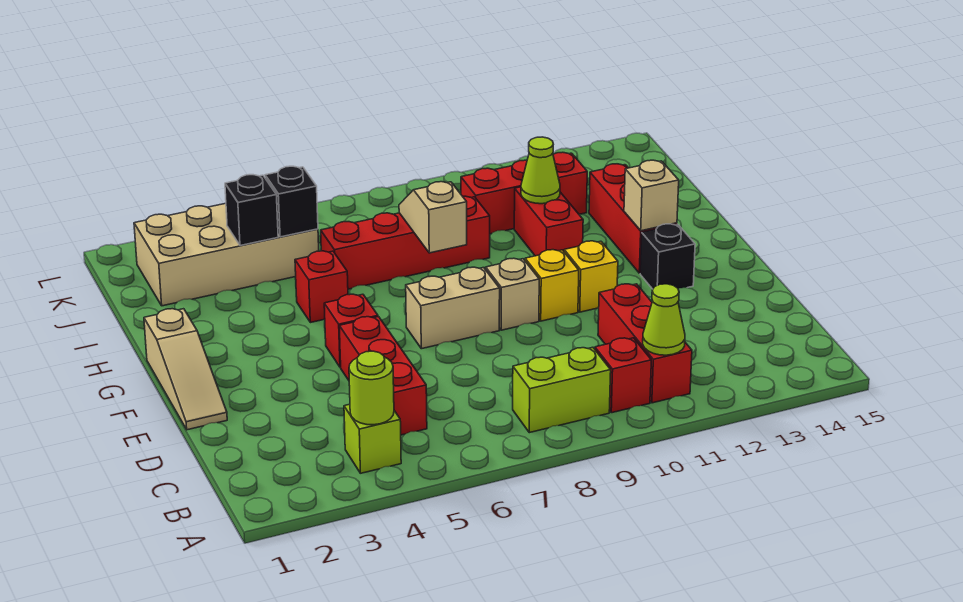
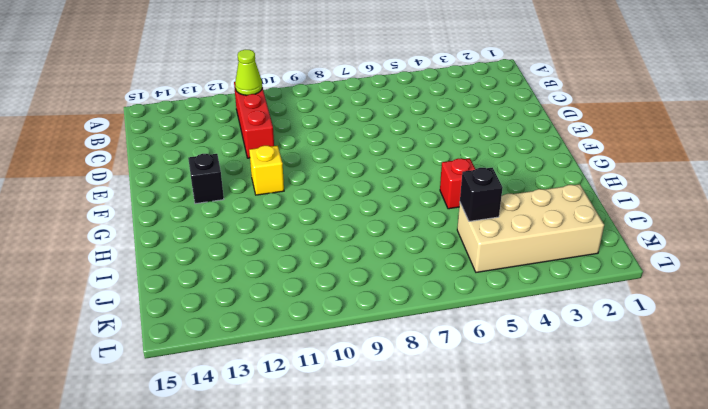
none -> lime brick B4 level 1
none -> lime brick B8:B9 level 1
none -> red brick B10 level 1

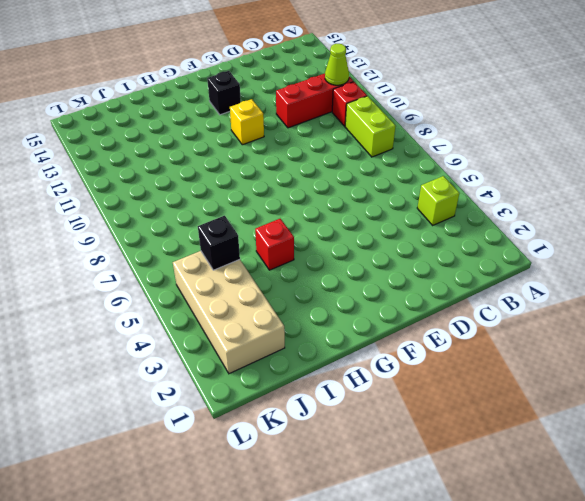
none -> red brick C5:E5 level 1
none -> tan slope E1:G1 level 1 top G
none -> red brick F5 level 1

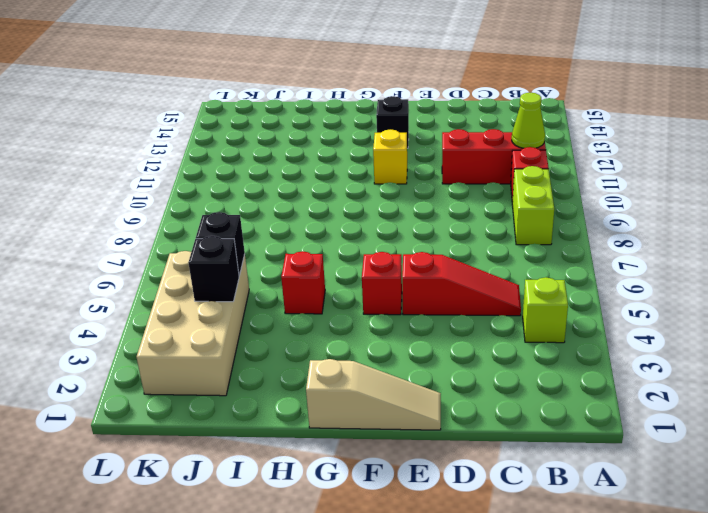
red slope C5:E5 level 1 top E -> red brick C5:E5 level 1
none -> tan brick F7:F8 level 1
none -> tan brick F9 level 1
none -> yellow brick F10 level 1

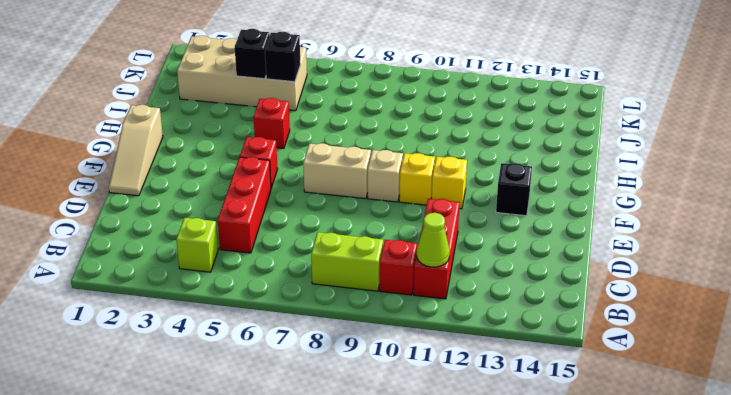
none -> red brick G13:I13 level 1
none -> red brick H11:I11 level 1
none -> red brick I6:I9 level 1

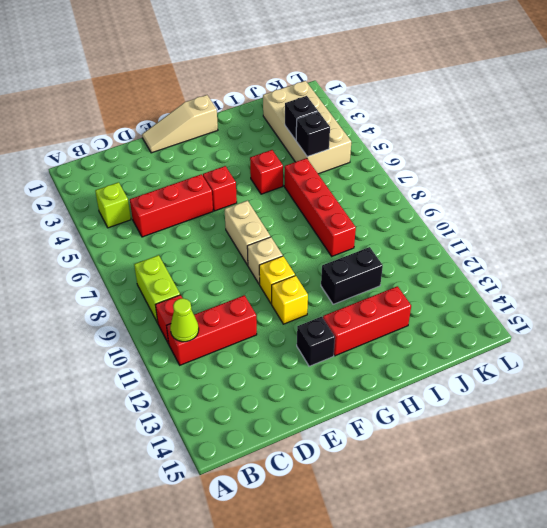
black brick H11:I11 level 1 -> red brick H11:I11 level 1
none -> red brick J10:J12 level 1
none -> lime round brick B4 level 2
none -> tan brick G13 level 2

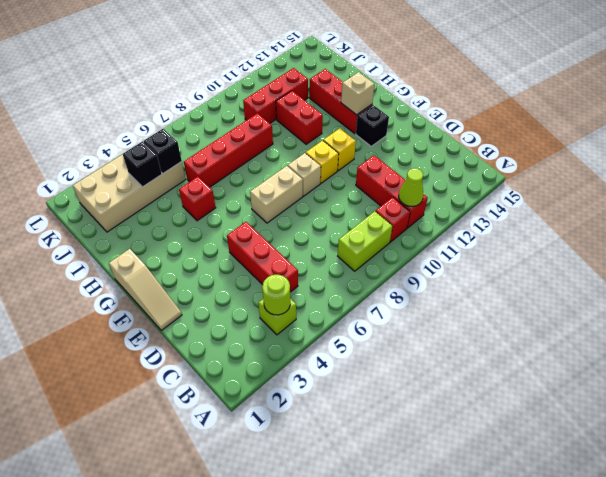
none -> red brick F5 level 1
none -> tan slope H8:I8 level 2 top H
none -> lime cone I11 level 2

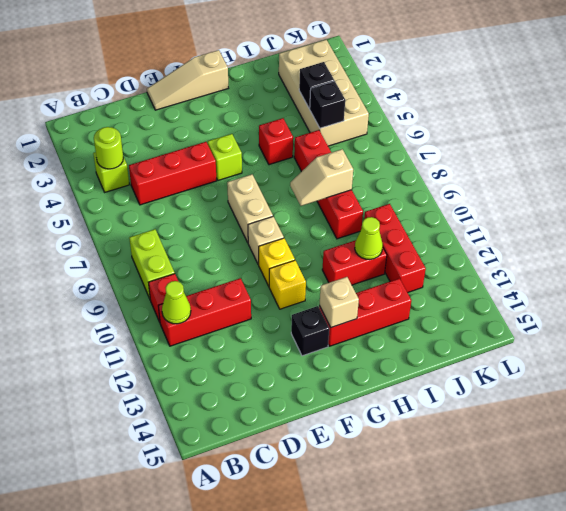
lime brick F5 level 1 -> red brick F5 level 1
tan slope H8:I8 level 2 top I -> tan slope H8:I8 level 2 top H

